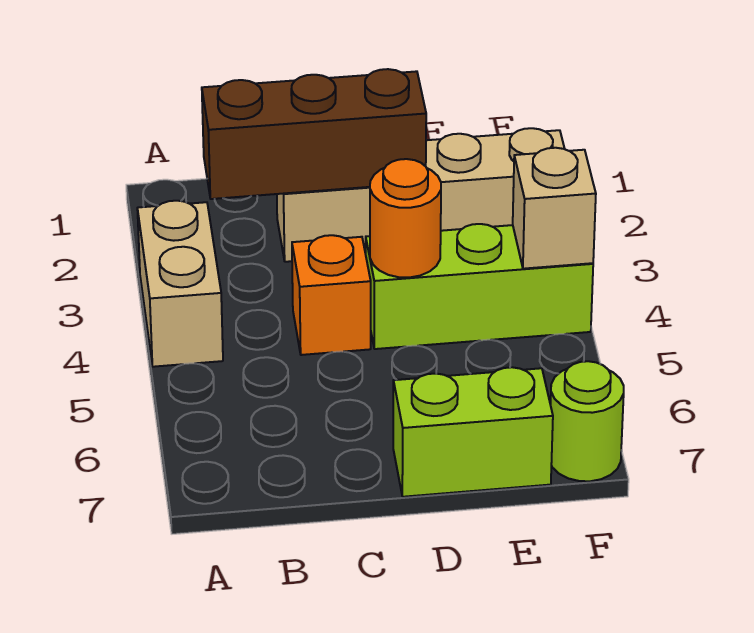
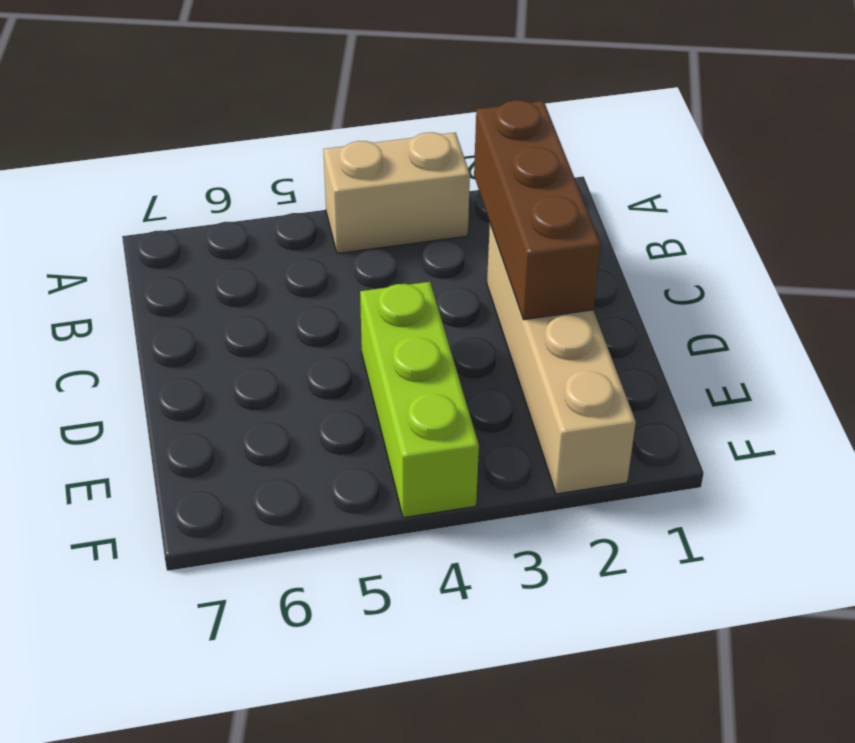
none -> orange brick C4 level 1
none -> lime brick D7:E7 level 1

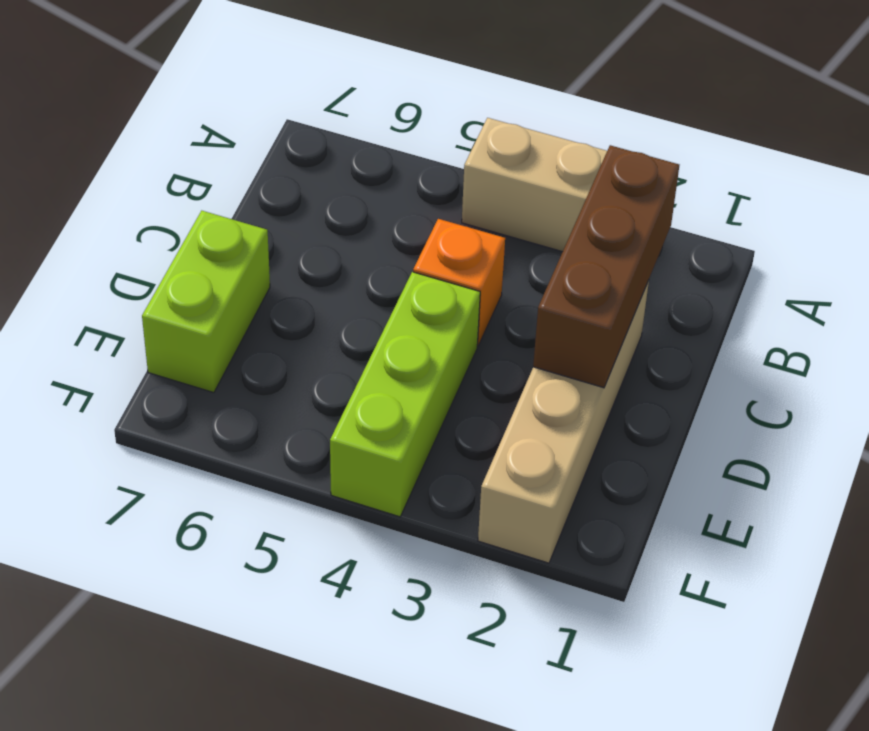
none -> lime round brick F7 level 1
none -> orange round brick D4 level 2

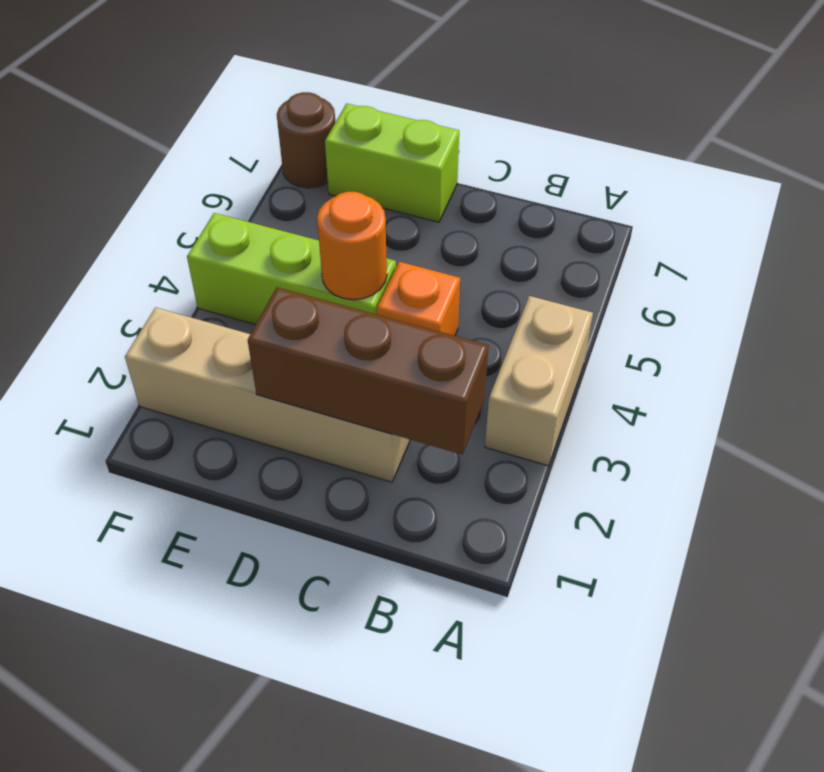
brown round brick F7 level 1 -> lime round brick F7 level 1
none -> tan brick F4 level 2

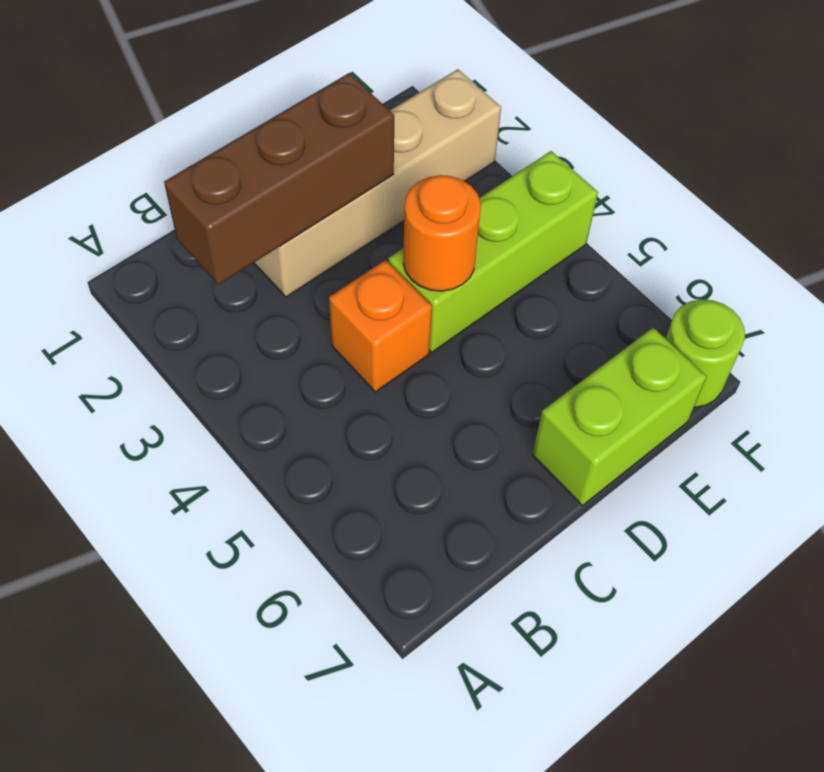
none -> tan brick A3:A4 level 1
none -> tan brick F4 level 2

